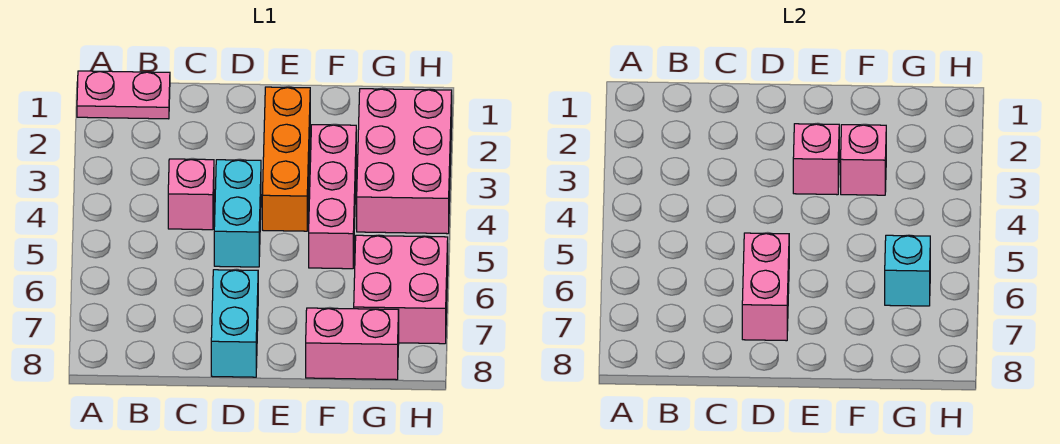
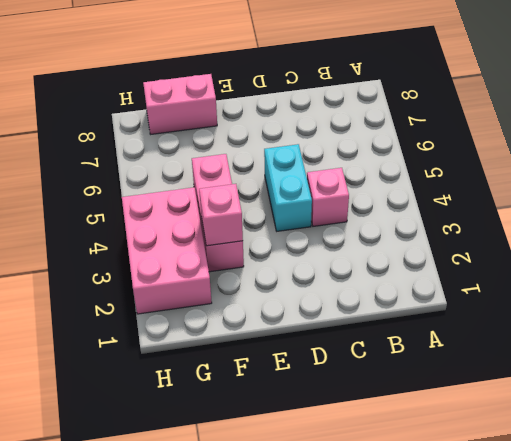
none -> pink plate A1:B1 level 1
none -> cyan brick D7:D8 level 1
none -> orange brick E2:E4 level 1

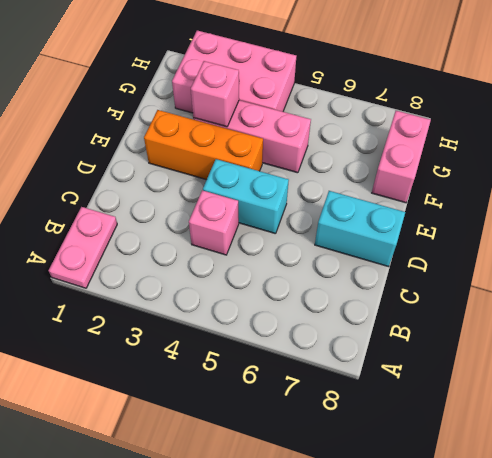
none -> pink brick G6:H7 level 1
none -> pink brick D6:D7 level 2
none -> pink brick E3 level 2

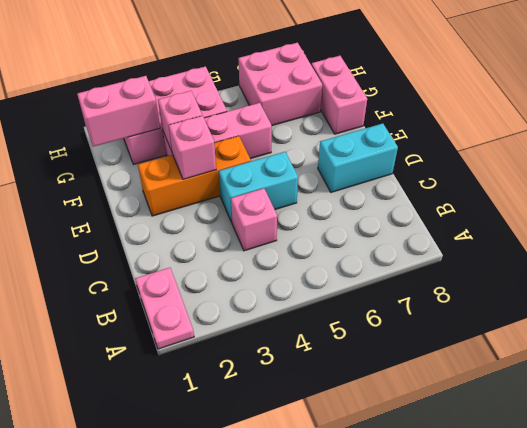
pink brick G1:G2 level 2 -> pink brick D6:D7 level 2
none -> cyan brick G6 level 2

